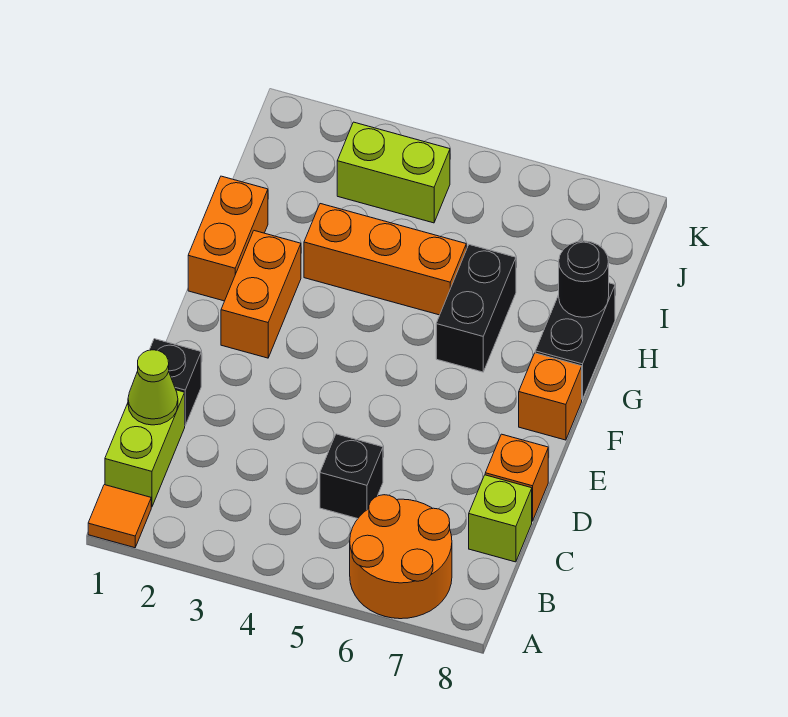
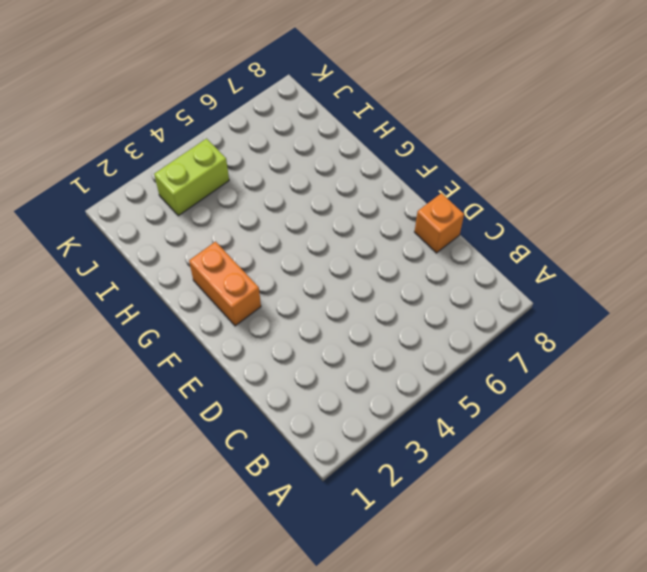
none -> orange tile A1 level 1
none -> orange round brick A6:B7 level 1
none -> lime brick B1:C1 level 1

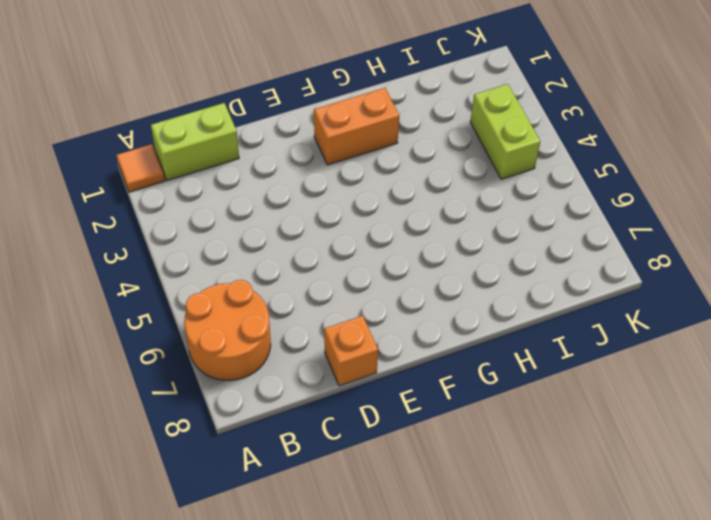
none -> black brick C5 level 1
none -> lime brick C8 level 1
none -> black brick D1 level 1

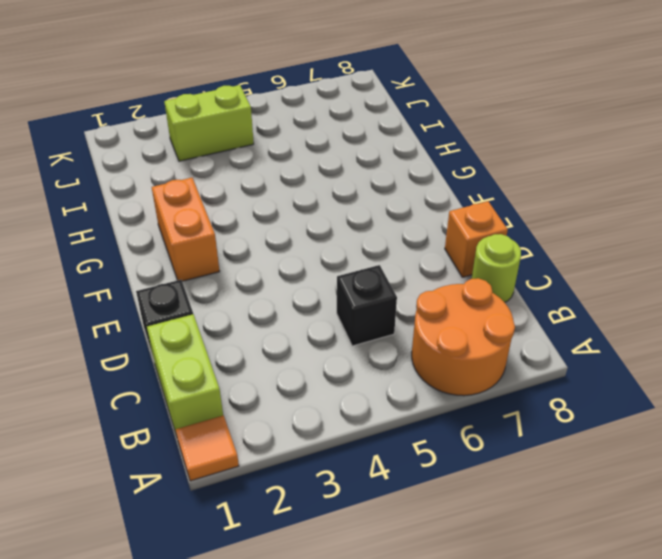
lime round brick C8 level 1 -> lime brick C8 level 1
none -> orange brick F8 level 1
none -> orange brick G1:H1 level 1
none -> black brick G6:H6 level 1

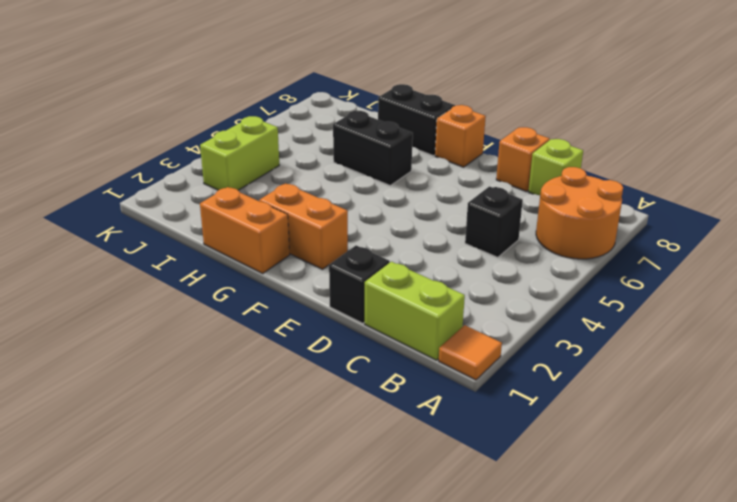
none -> orange brick H3:H5 level 1
none -> lime cone C1 level 2
none -> black round brick H8 level 2

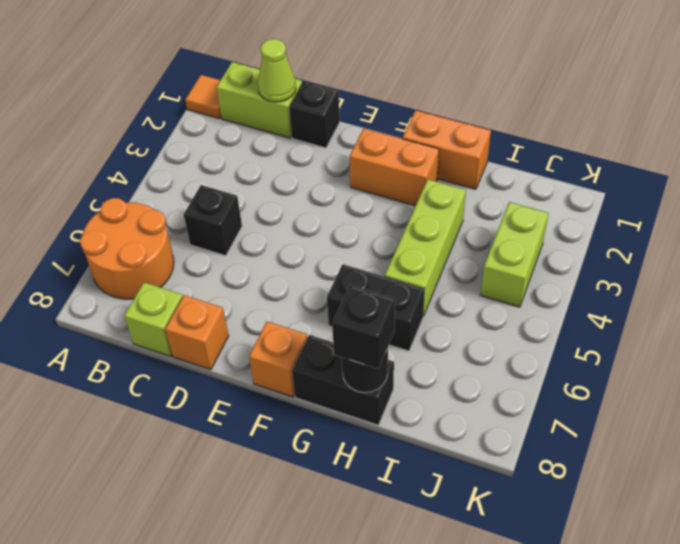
lime brick H3:H5 level 1 -> orange brick H3:H5 level 1
black brick H8 level 3 -> none

